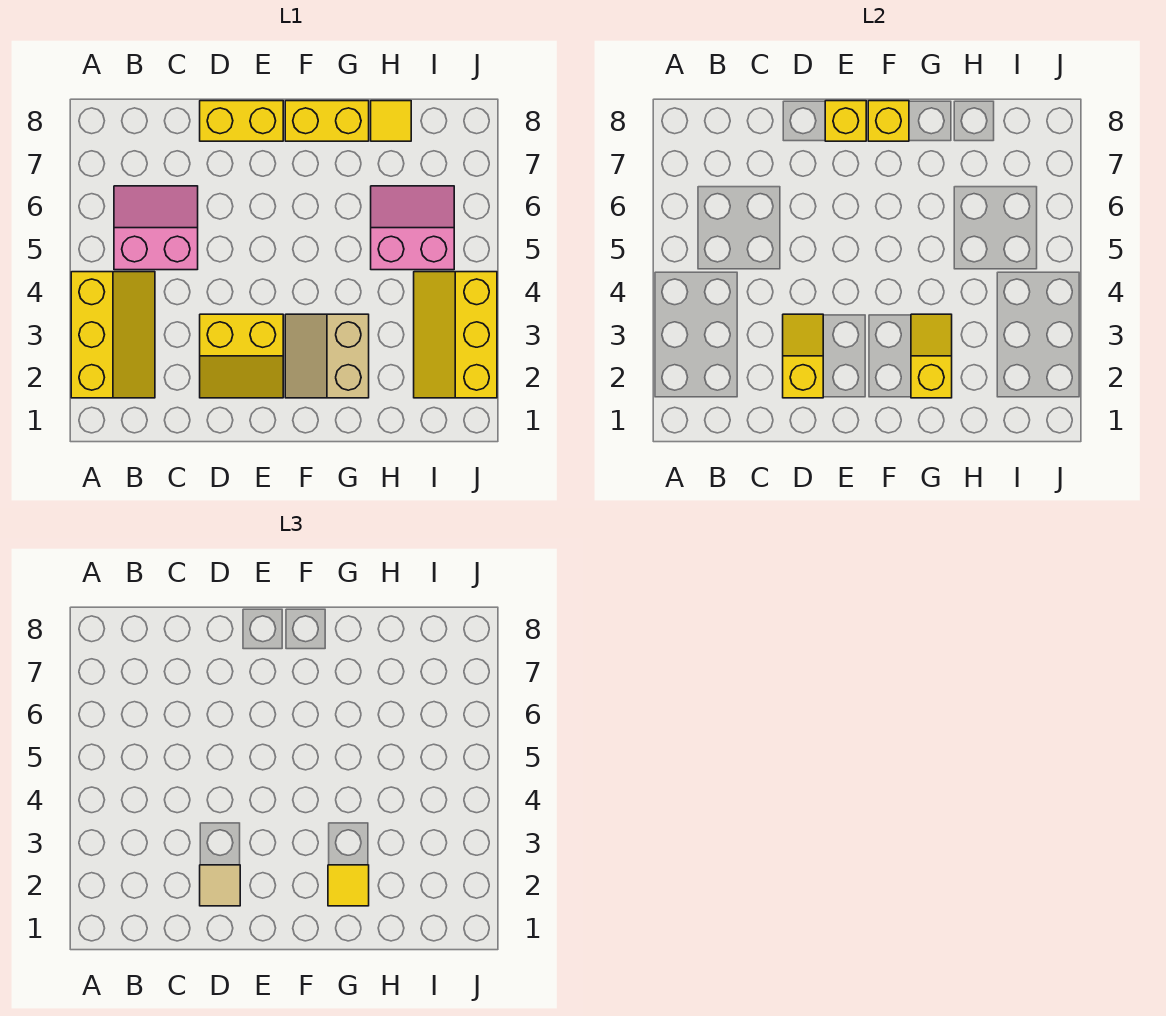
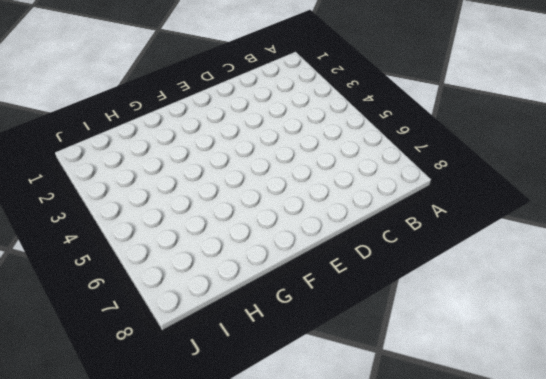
none -> yellow slope A2:B4 level 1 top A
none -> pink slope B5:C6 level 1 top 5
none -> yellow slope D2:E3 level 1 top 3

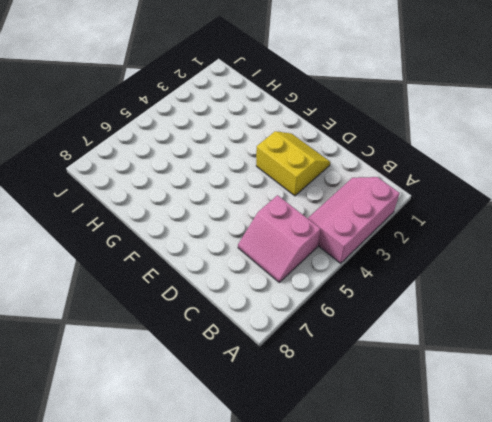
pink slope A2:B4 level 1 top A -> yellow slope A2:B4 level 1 top A
none -> yellow brick D8:E8 level 1
none -> tan slope F2:G3 level 1 top G
none -> yellow brick F8:G8 level 1

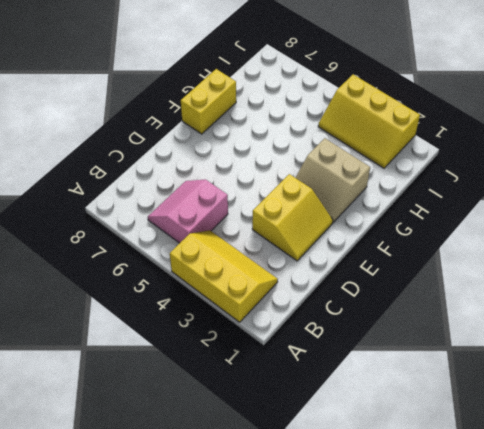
none -> yellow brick D8:E8 level 1
none -> pink slope H5:I6 level 1 top 5
none -> yellow tile H8 level 1

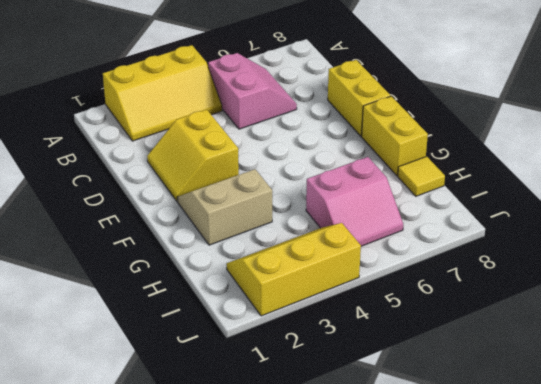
pink slope H5:I6 level 1 top H -> pink slope H5:I6 level 1 top 5
none -> yellow slope D2:D3 level 2 top 2
none -> yellow brick E8 level 2
none -> yellow brick F8 level 2

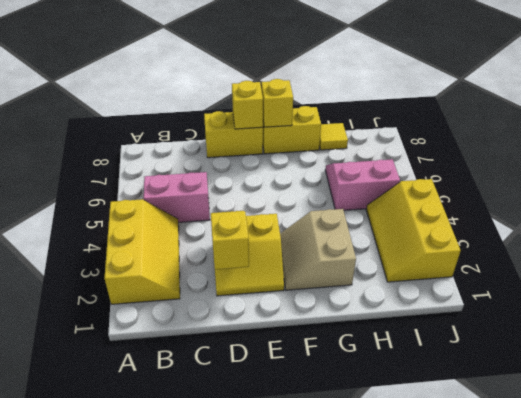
none -> yellow slope G2:G3 level 2 top 2
none -> tan tile D2 level 3
none -> yellow tile G2 level 3

